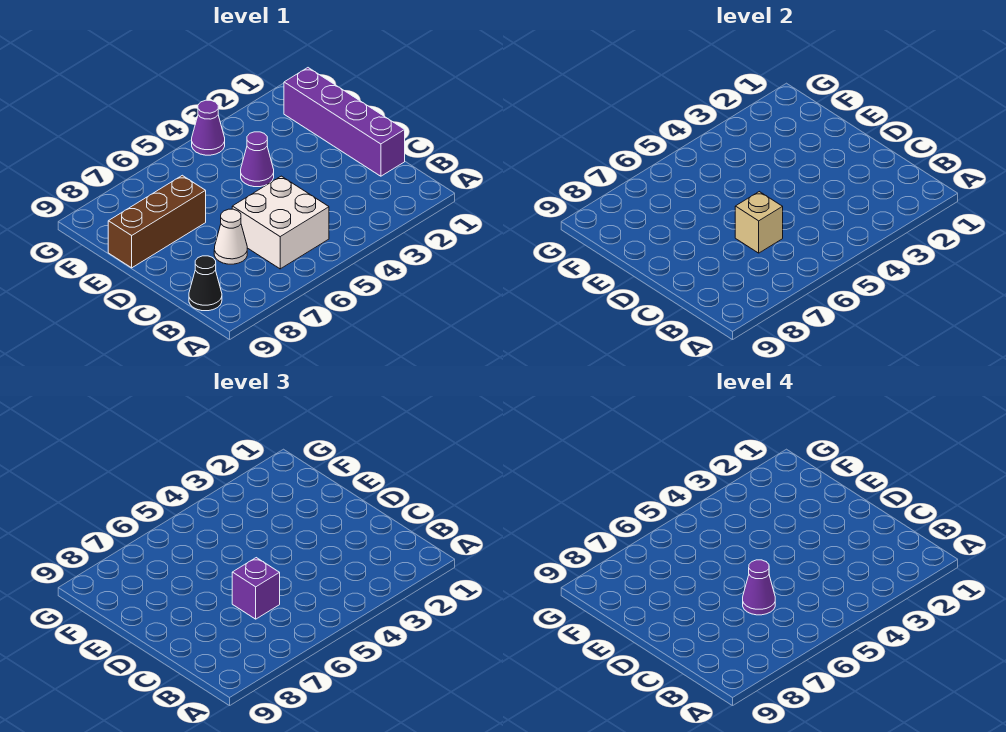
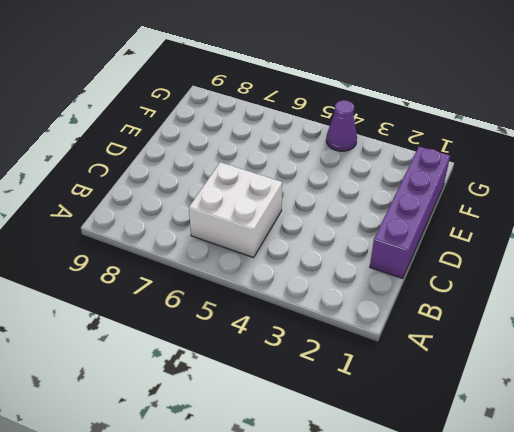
none -> black cone B9 level 1
none -> white cone C7 level 1

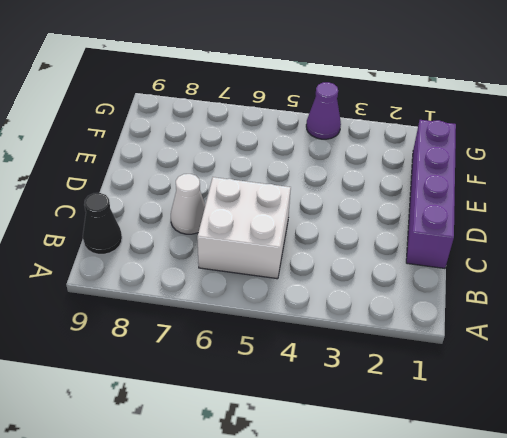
none -> purple cone E4 level 1
none -> brown brick E7:E9 level 1

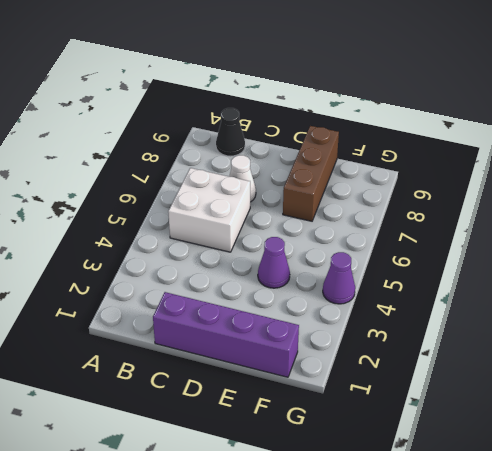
none -> tan brick C6 level 2
none -> purple brick C6 level 3

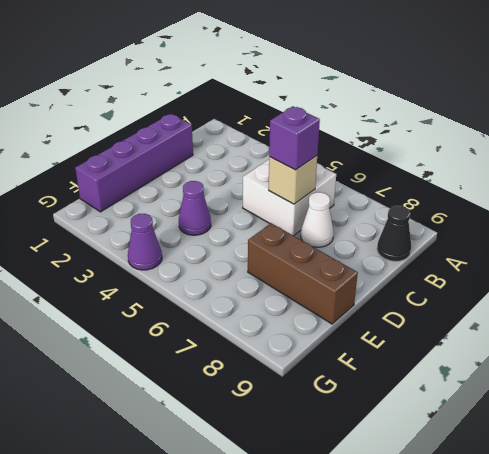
none -> purple cone C6 level 4

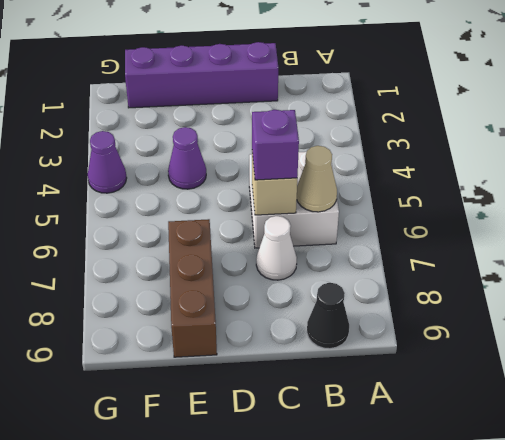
tan cone B6 level 2 -> none
none -> purple cone C6 level 4

